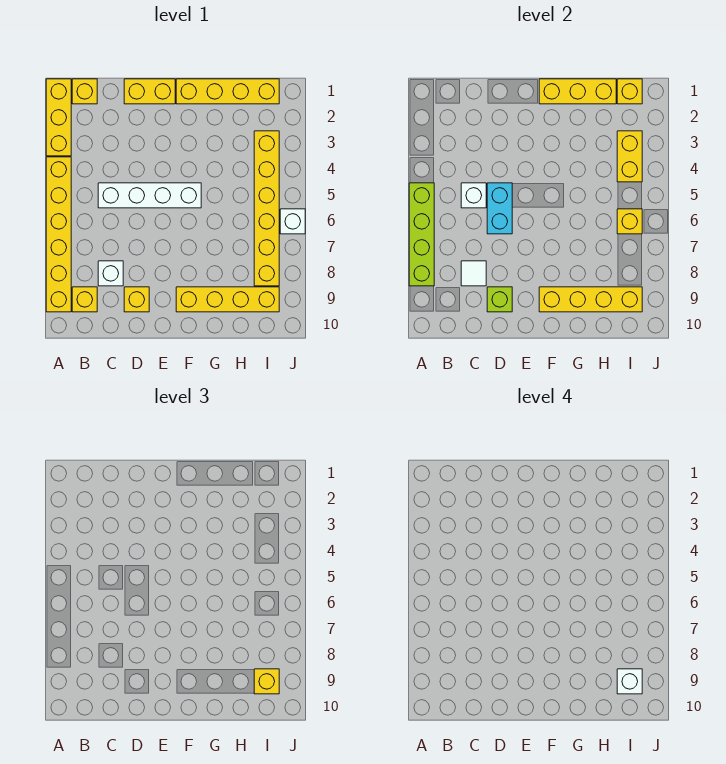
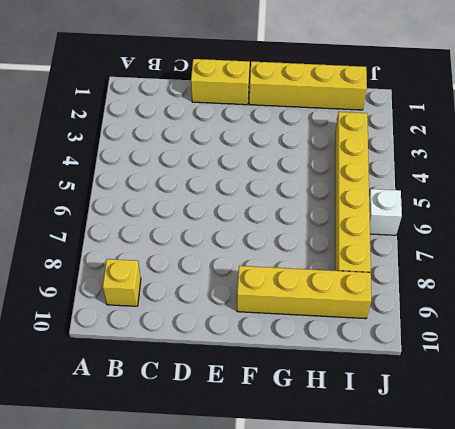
none -> yellow brick A1:A3 level 1
none -> yellow brick A4:A9 level 1
none -> yellow brick B1 level 1

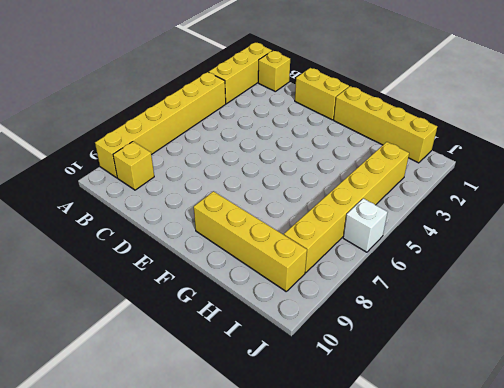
none -> white brick C5:F5 level 1
none -> white brick C8 level 1
none -> yellow brick D9 level 1

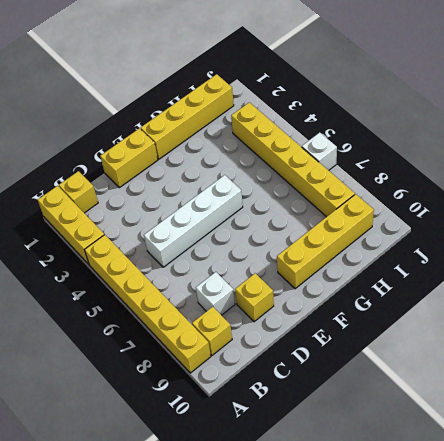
none -> lime brick A5:A8 level 2
none -> white brick C5 level 2
none -> white tile C8 level 2

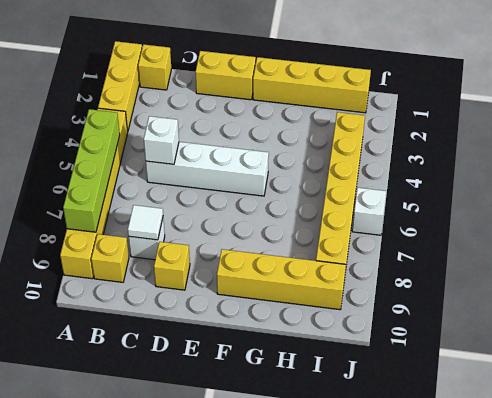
none -> cyan brick D5:D6 level 2
none -> lime brick D9 level 2
none -> yellow brick F1:H1 level 2

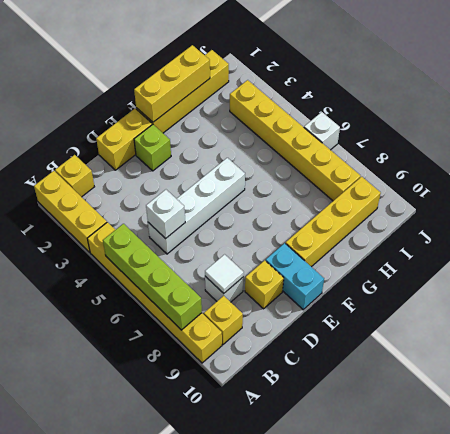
lime brick E2 level 1 -> lime brick D9 level 2
cyan brick E9:E10 level 1 -> cyan brick D5:D6 level 2
none -> yellow brick F9:I9 level 2
none -> yellow brick I1 level 2
none -> yellow brick I3:I4 level 2

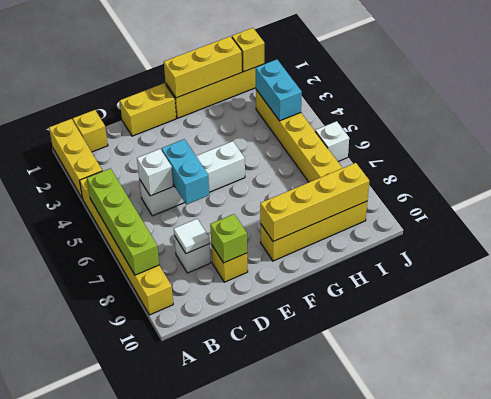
cyan brick I3:I4 level 2 -> yellow brick I3:I4 level 2
none -> yellow brick B9 level 1
none -> yellow brick I6 level 2
none -> yellow brick I9 level 3

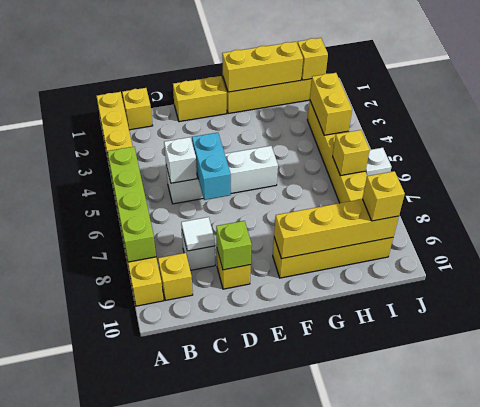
none -> white brick I9 level 4

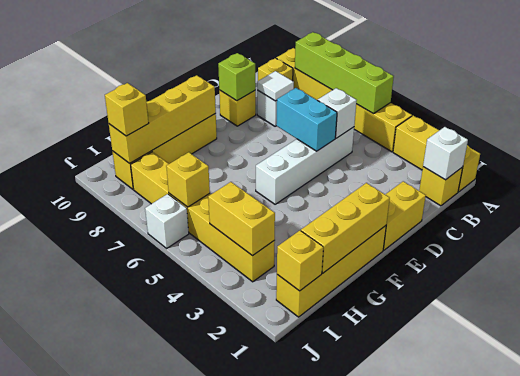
white brick B1 level 2 -> white brick I9 level 4

